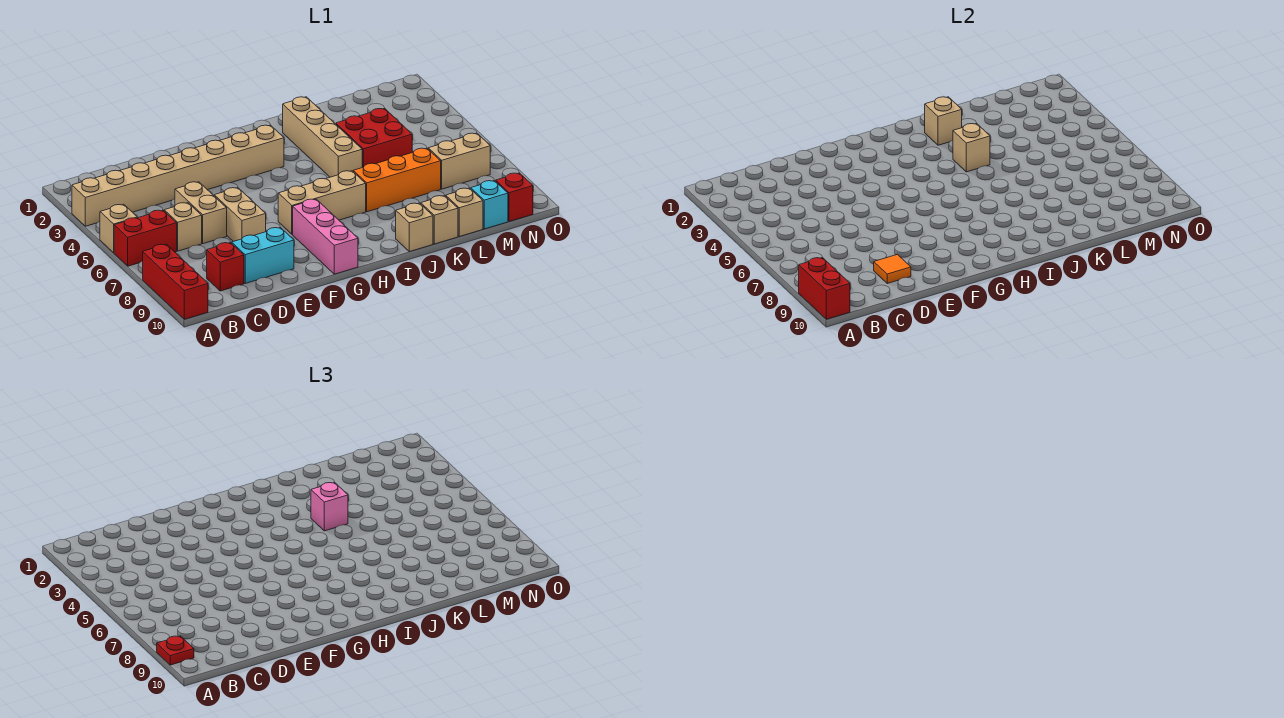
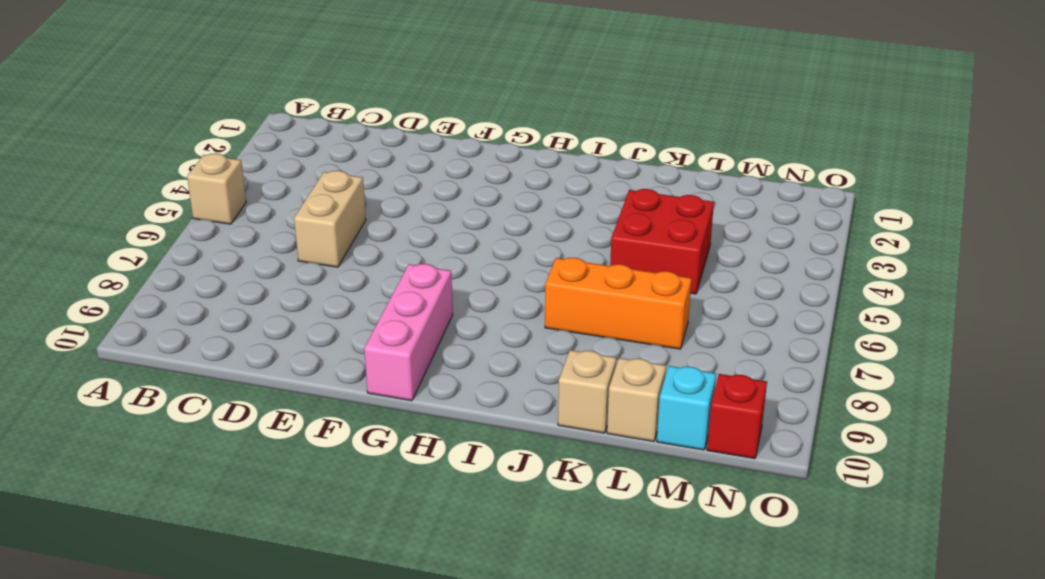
none -> tan brick A3:H3 level 1
none -> red brick A6:B6 level 1
none -> red brick A8:A10 level 1

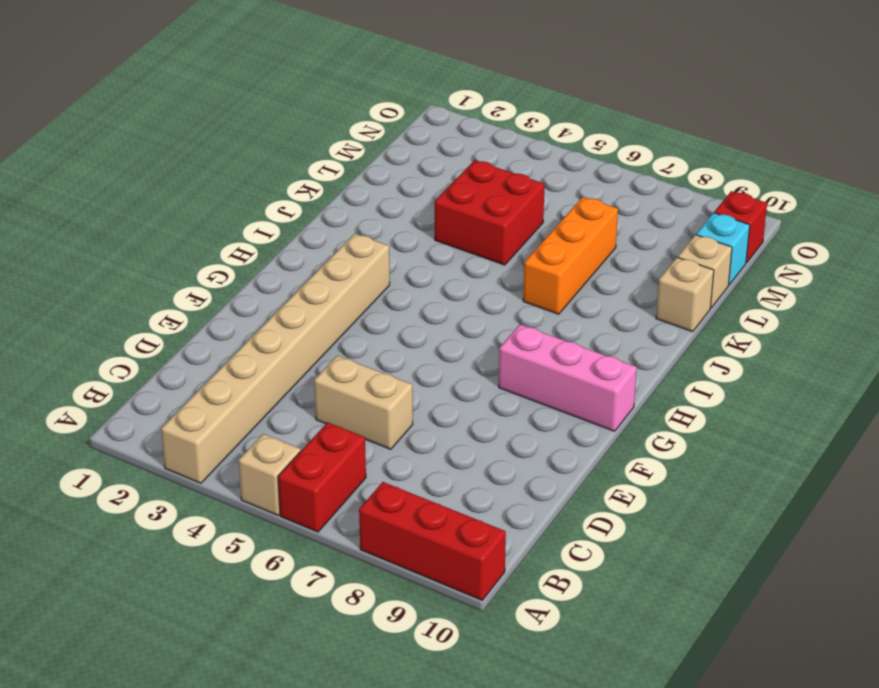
none -> tan brick C6 level 1
none -> red brick C9 level 1
none -> cyan brick D9:E9 level 1

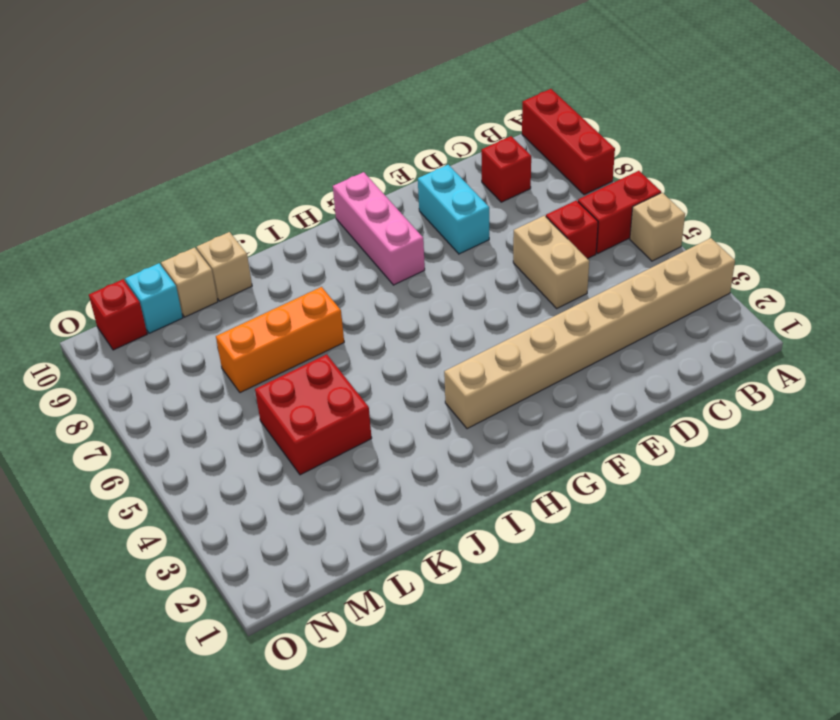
red brick C6 level 1 -> tan brick C6 level 1
cyan brick E8:E9 level 1 -> cyan brick D9:E9 level 1
none -> tan brick E6:E7 level 1
none -> tan brick G7:I7 level 1
none -> tan brick J2:J5 level 1

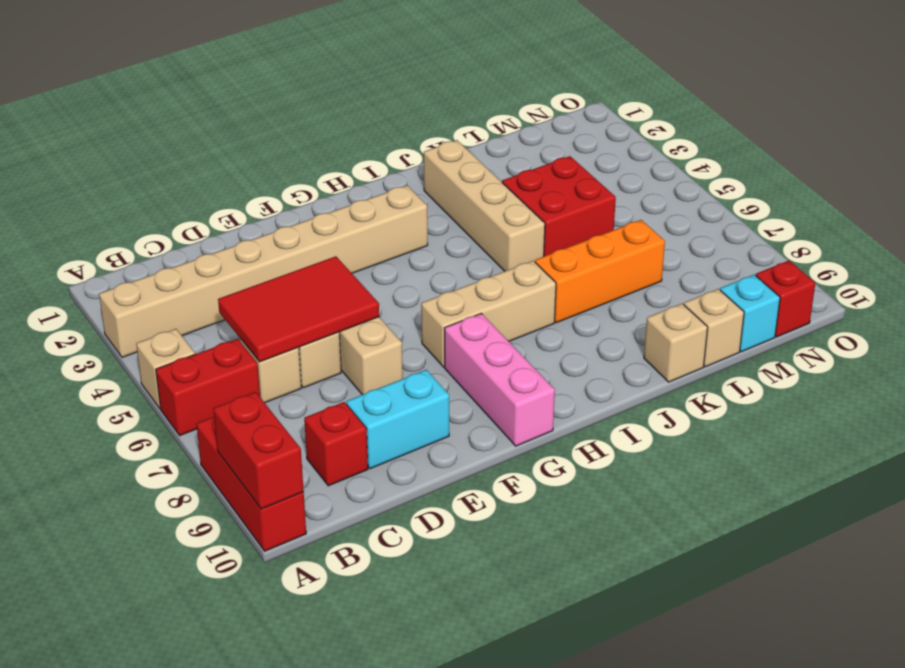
red tile C5:E6 level 2 -> none
none -> tan brick J10 level 1
none -> tan brick M7:N7 level 1
none -> orange tile D9 level 2

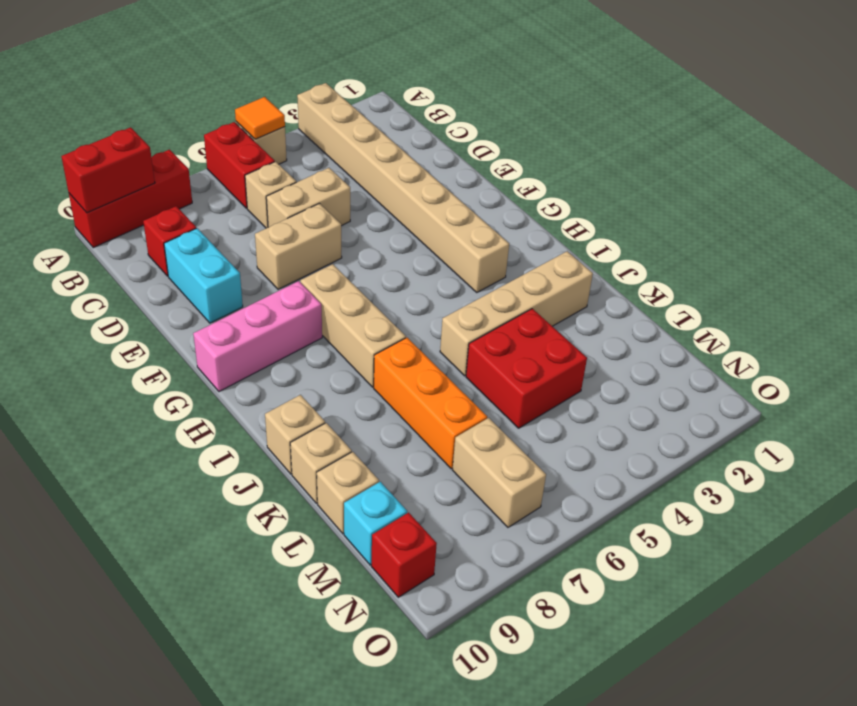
orange tile A5 level 2 -> orange tile D9 level 2
none -> tan brick J2 level 2
none -> tan brick J4 level 2
none -> red plate A9 level 3

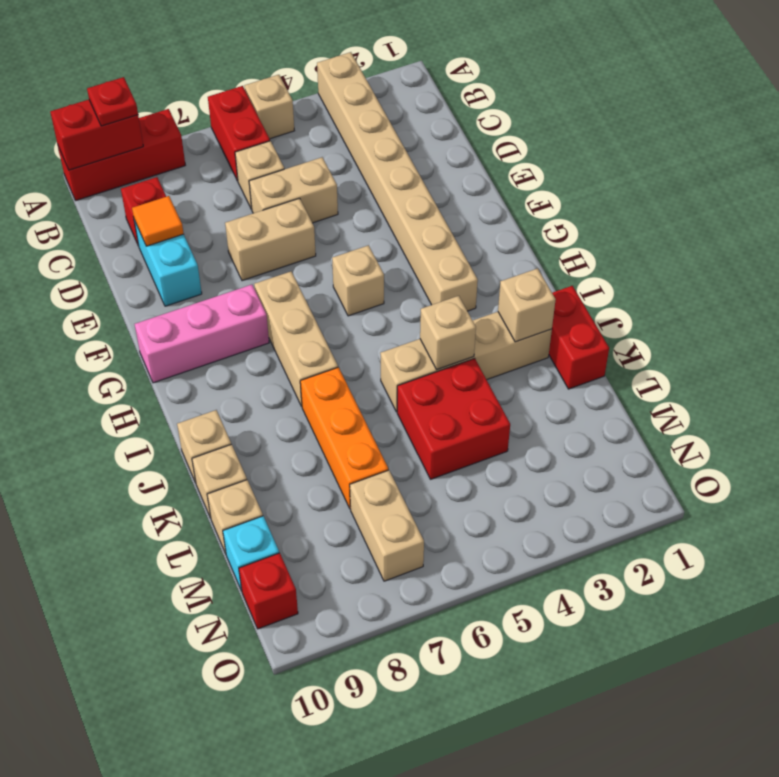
tan brick G5 level 1 -> none
red brick J1:K1 level 1 -> none
none -> pink brick J4 level 3

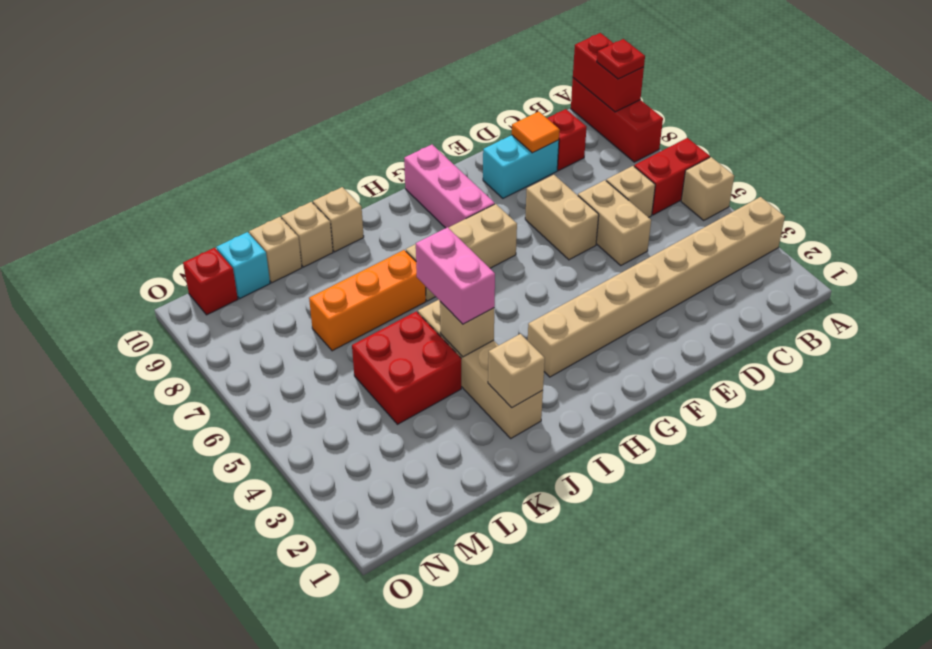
pink brick J4:J5 level 3 -> pink brick J4 level 3
none -> tan brick M7:N7 level 1

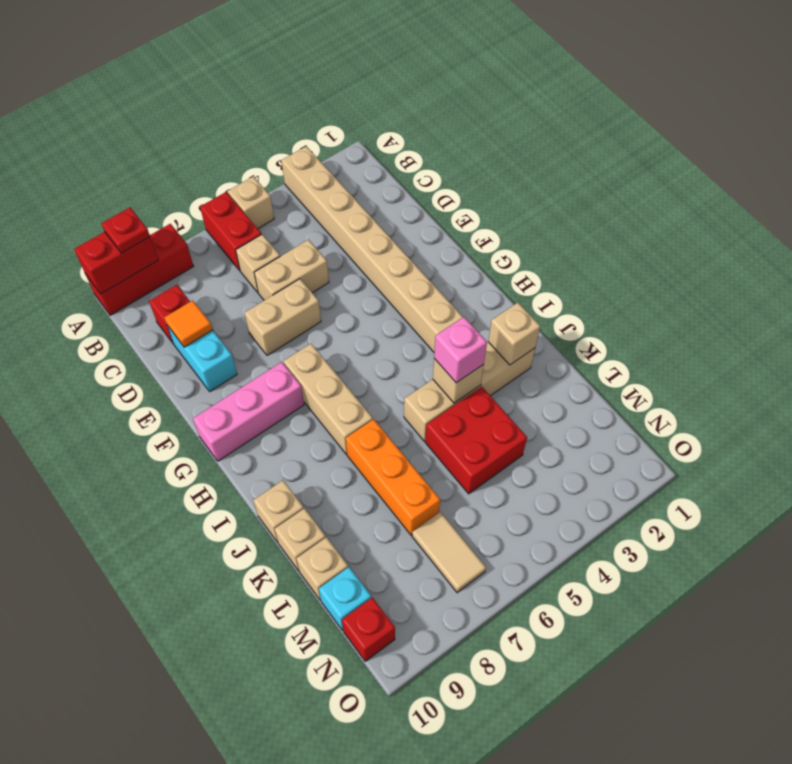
tan tile M7:N7 level 1 -> tan brick M7:N7 level 1

